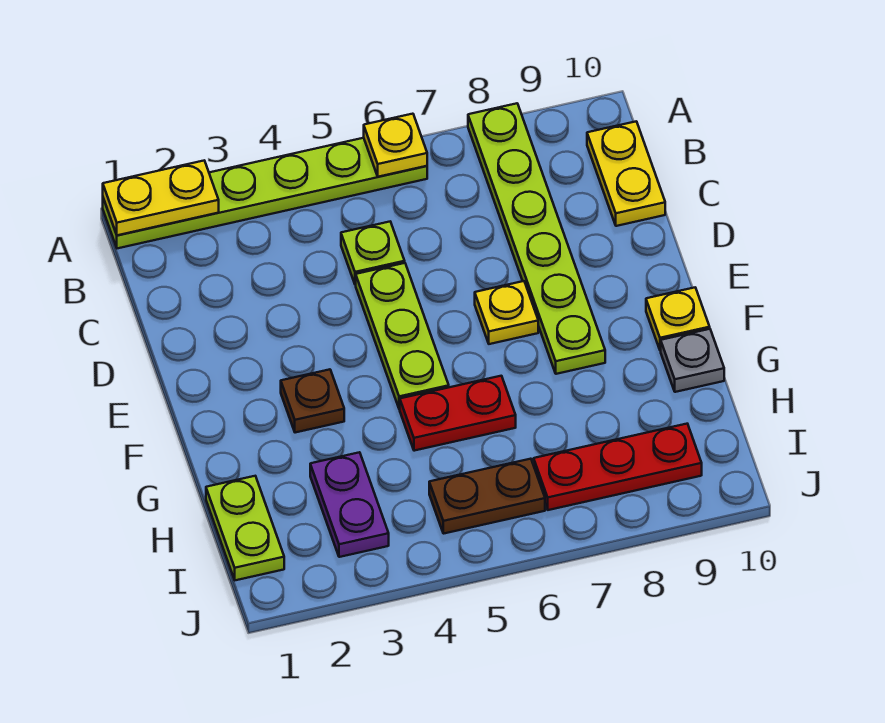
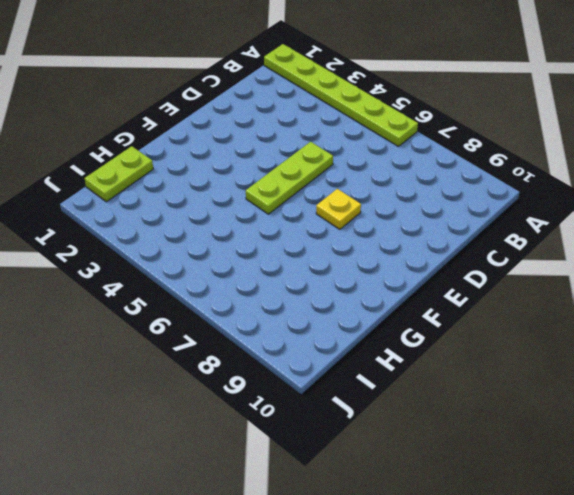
none -> lime plate A8:F8 level 1
none -> yellow plate B10:C10 level 1
none -> lime plate C5 level 1

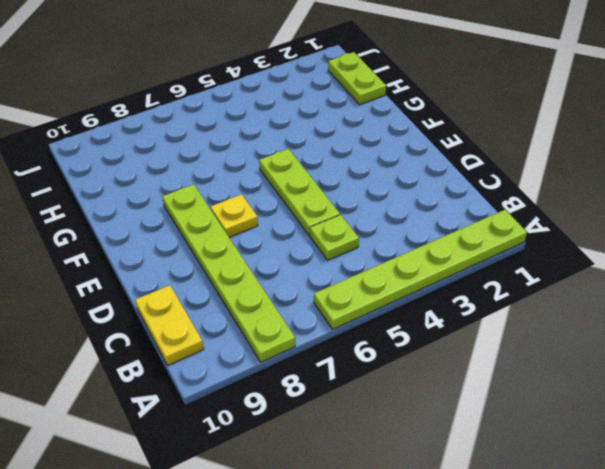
none -> brown plate F3 level 1
none -> yellow plate F10 level 1
none -> red plate G5:G6 level 1

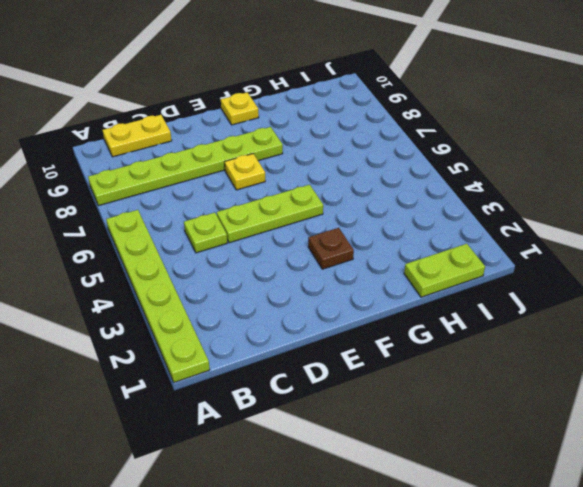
none -> red plate G5:G6 level 1
none -> grey plate G10 level 1
none -> purple plate H3:I3 level 1

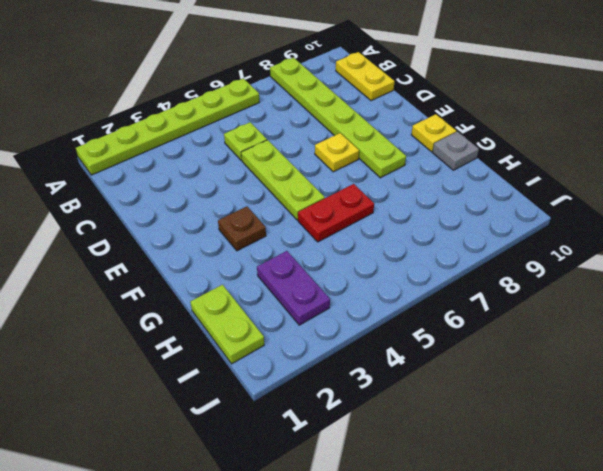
none -> brown plate I5:I6 level 1
none -> red plate I7:I9 level 1
none -> yellow plate A1:A2 level 2

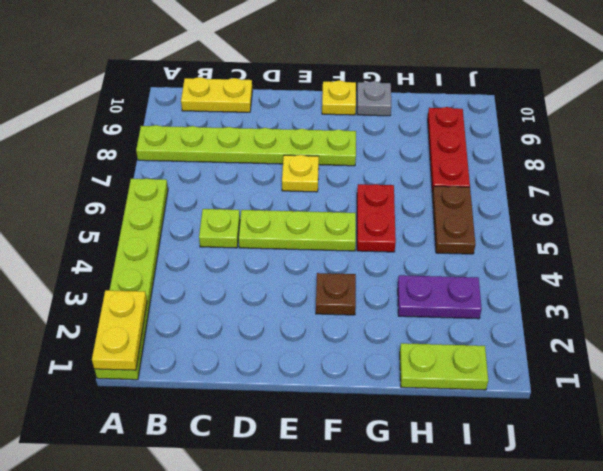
none -> yellow plate A6 level 2

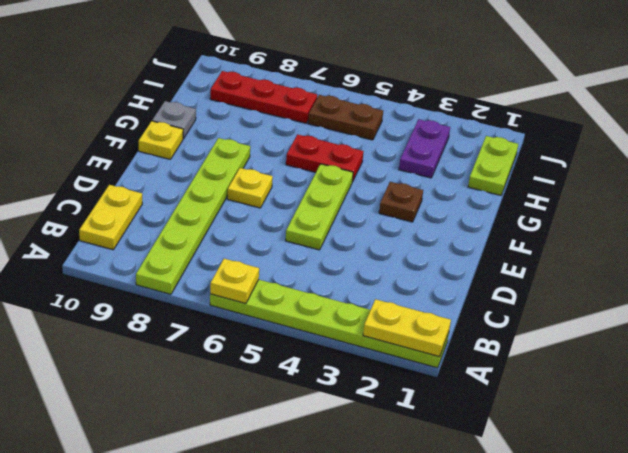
none -> lime plate C5 level 1

